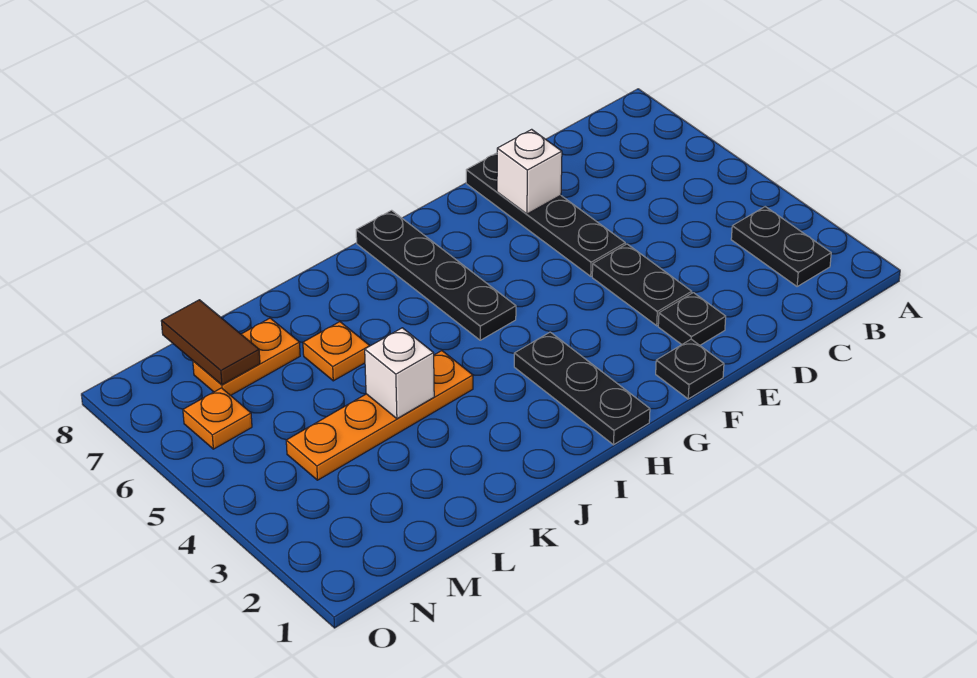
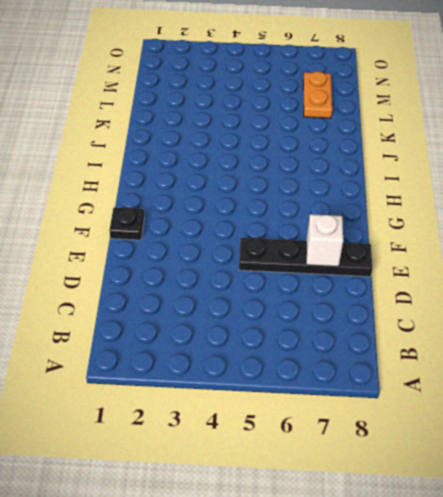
none -> black plate B2:B3 level 1
none -> black plate E2 level 1
none -> black plate E3:E4 level 1

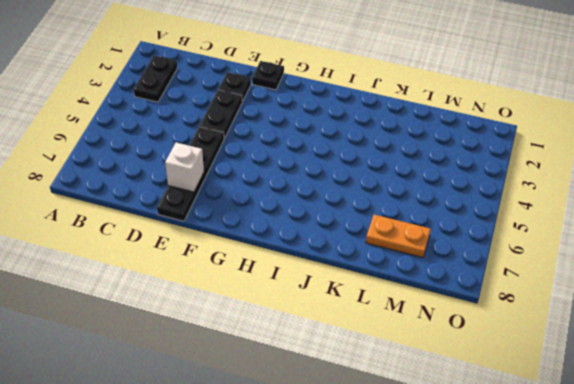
none -> black plate H1:H3 level 1
none -> black plate H5:H8 level 1
none -> orange plate J4:M4 level 1

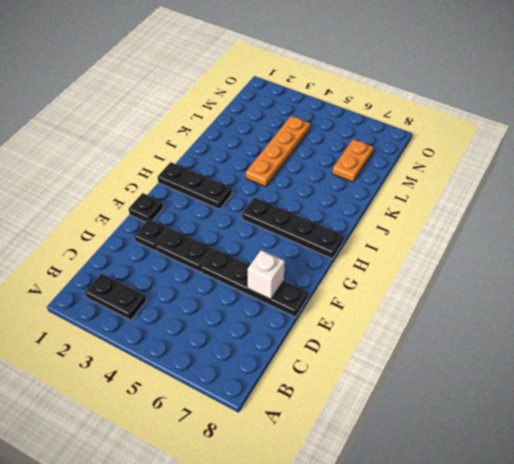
none -> orange plate K6 level 1
none -> orange plate N6 level 1
none -> white brick K4 level 2

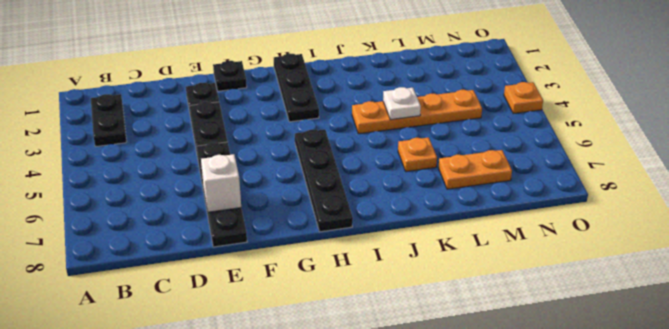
white plate K4 level 2 -> white brick K4 level 2
orange plate O4 level 1 -> orange plate N6 level 1
none -> brown tile M7:M8 level 2

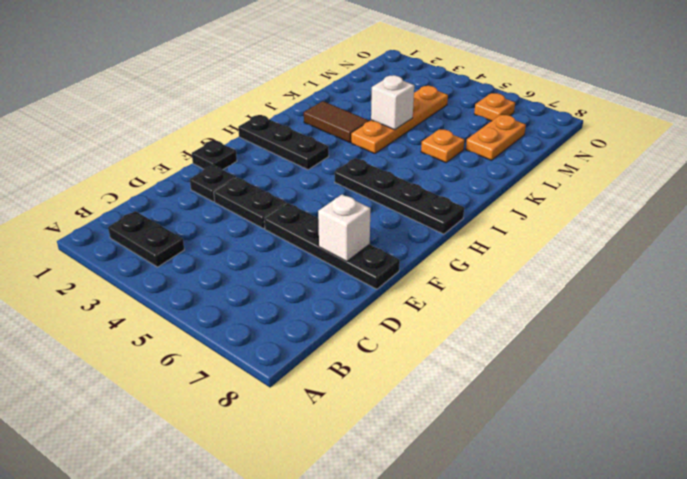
brown tile J2:J3 level 1 -> brown tile M7:M8 level 2

